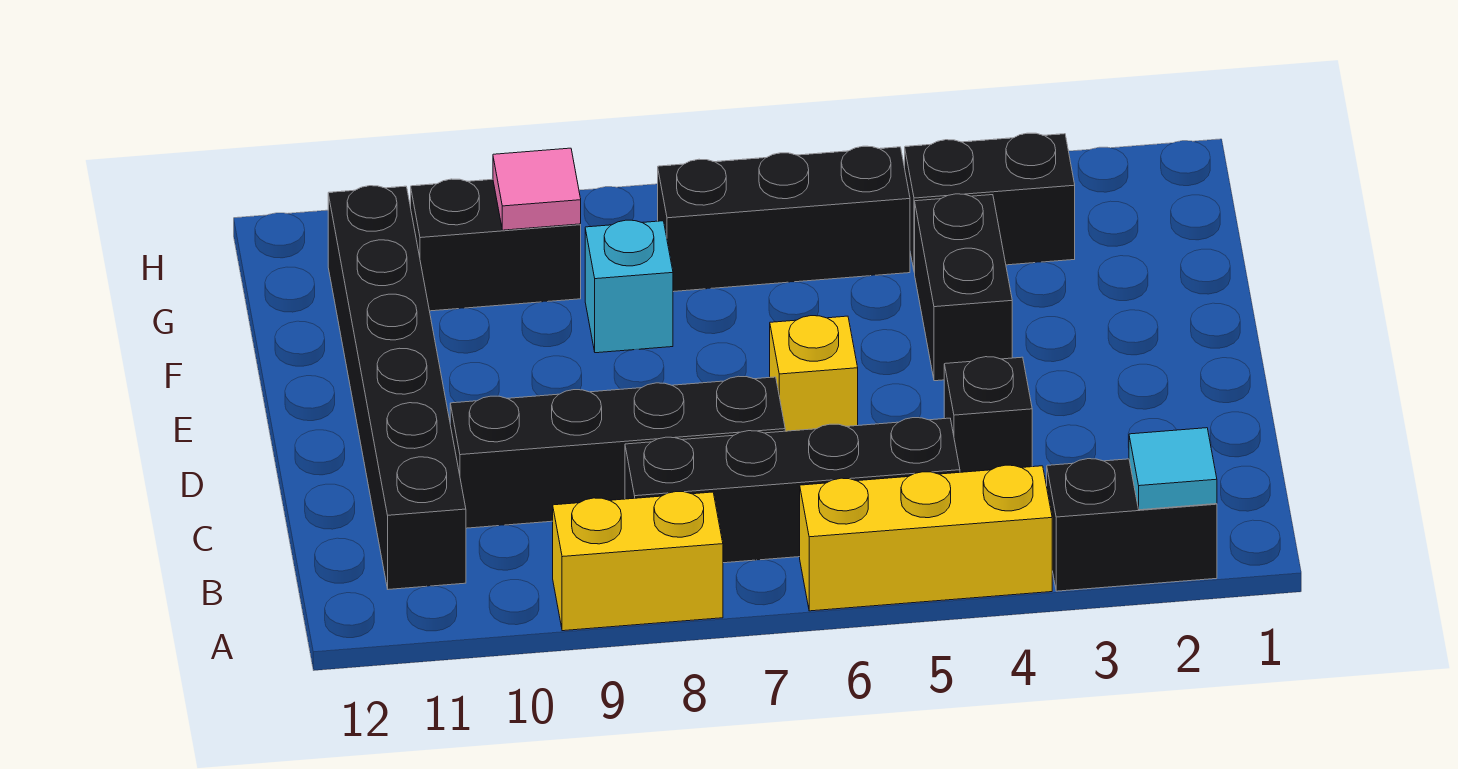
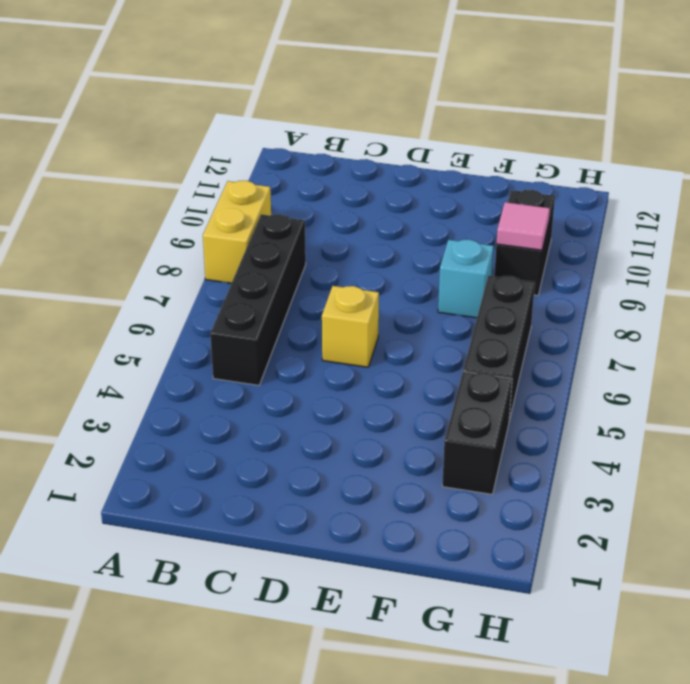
none -> black brick A2:A3 level 1
none -> yellow brick A4:A6 level 1
none -> black brick B11:G11 level 1

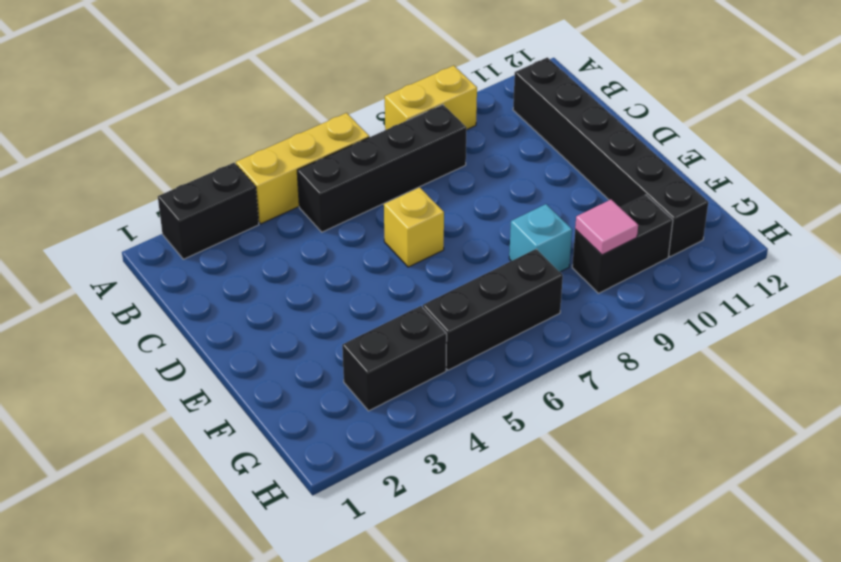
none -> black brick C4 level 1
none -> black brick C7:C10 level 1
none -> black brick E4:F4 level 1

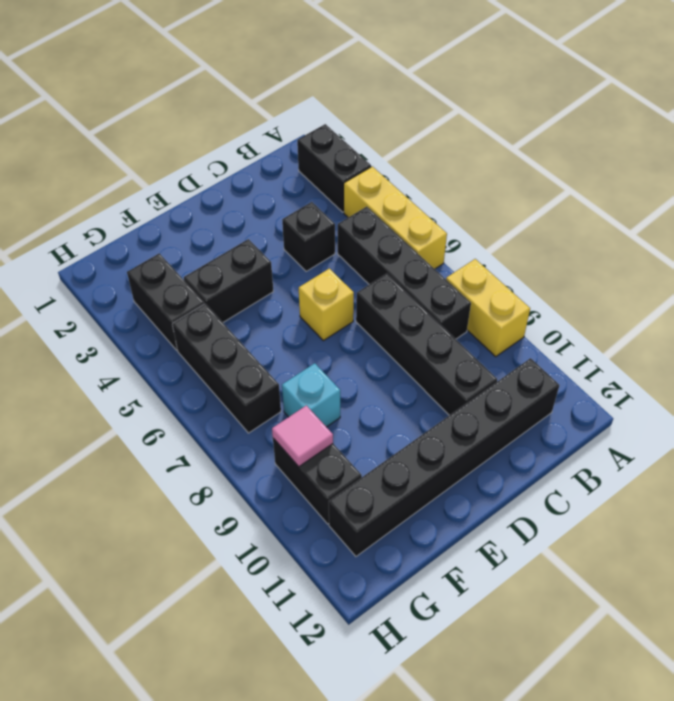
none -> cyan tile A2 level 2

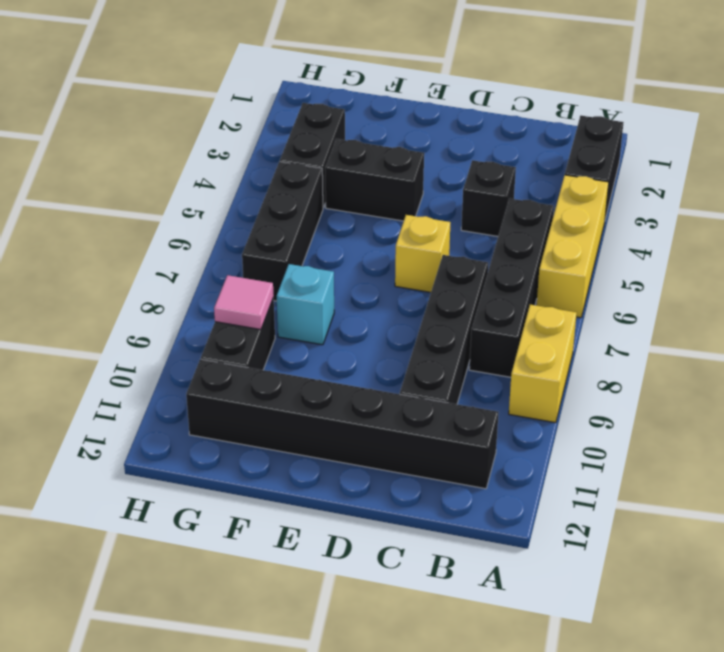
none -> cyan tile A2 level 2

